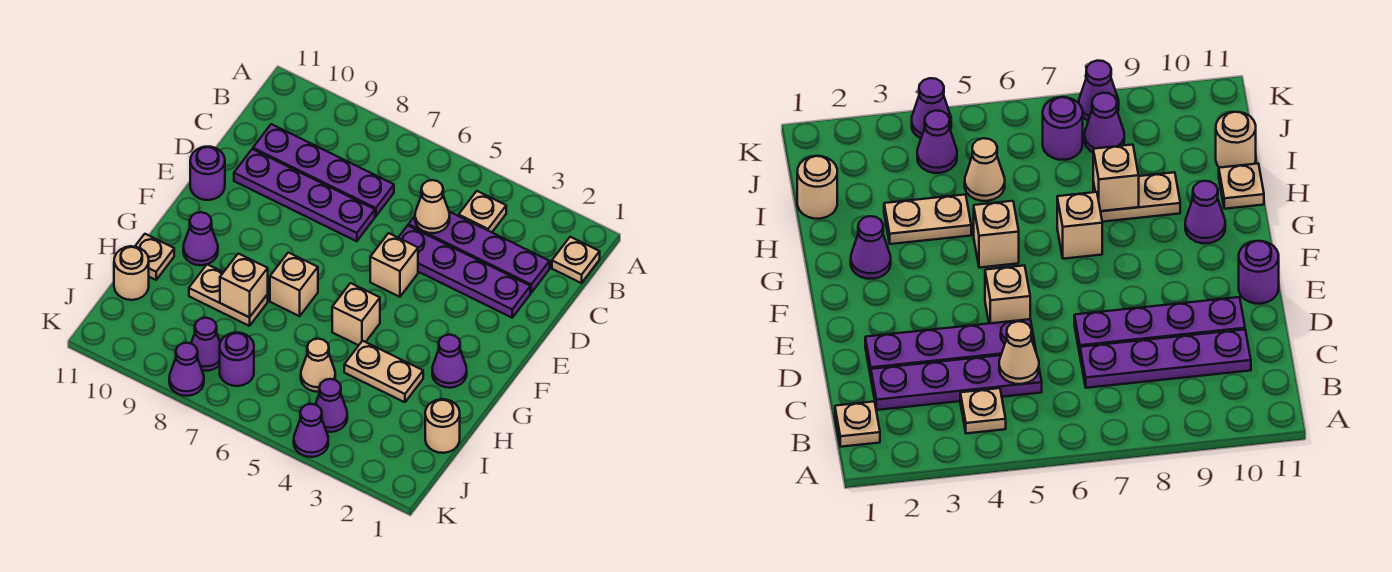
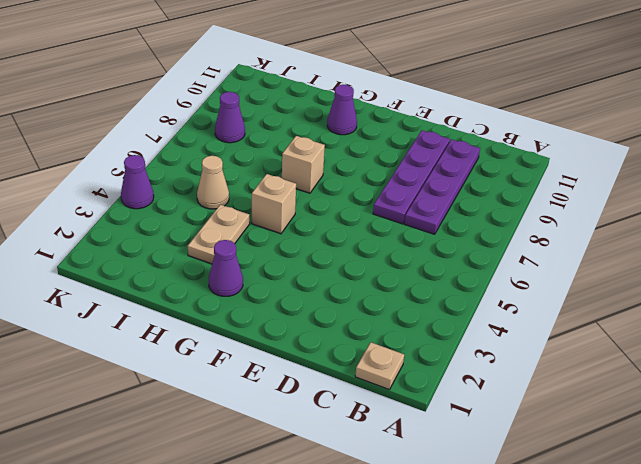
none -> tan plate B4 level 1
none -> purple plate C2:C5 level 1
none -> purple plate D2:D5 level 1

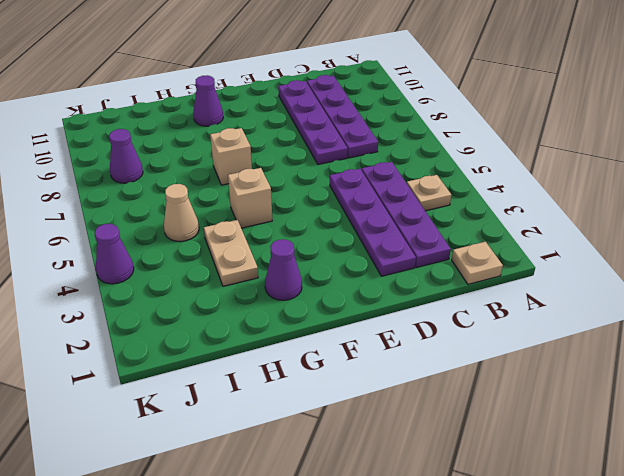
none -> tan brick E5 level 1
none -> purple round brick E11 level 1
none -> tan plate H8:H9 level 1

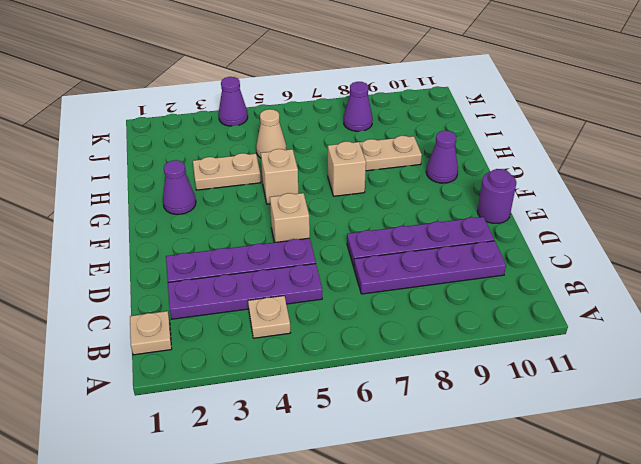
none -> tan plate H11 level 1
none -> tan round brick I1 level 1
none -> tan round brick I11 level 1

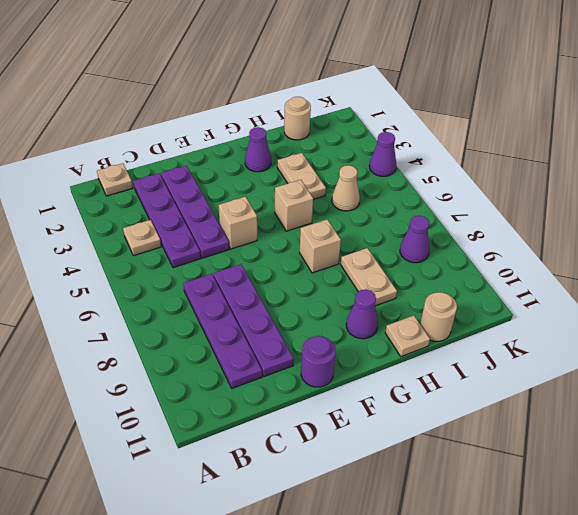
none -> purple cone J4 level 1
none -> purple round brick J7 level 1
none -> purple cone K8 level 1

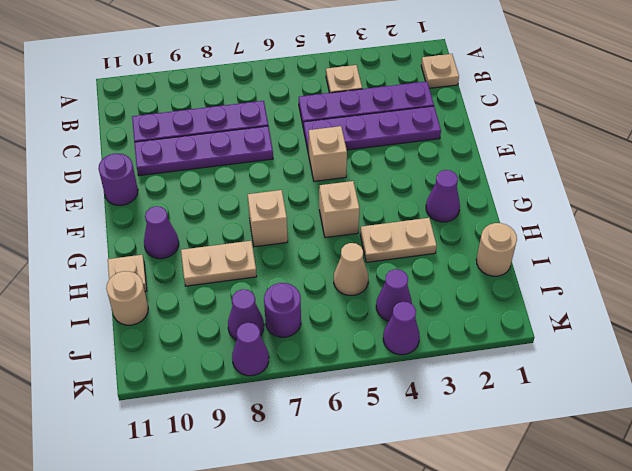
none -> tan cone C5 level 2
none -> tan brick H8 level 2

